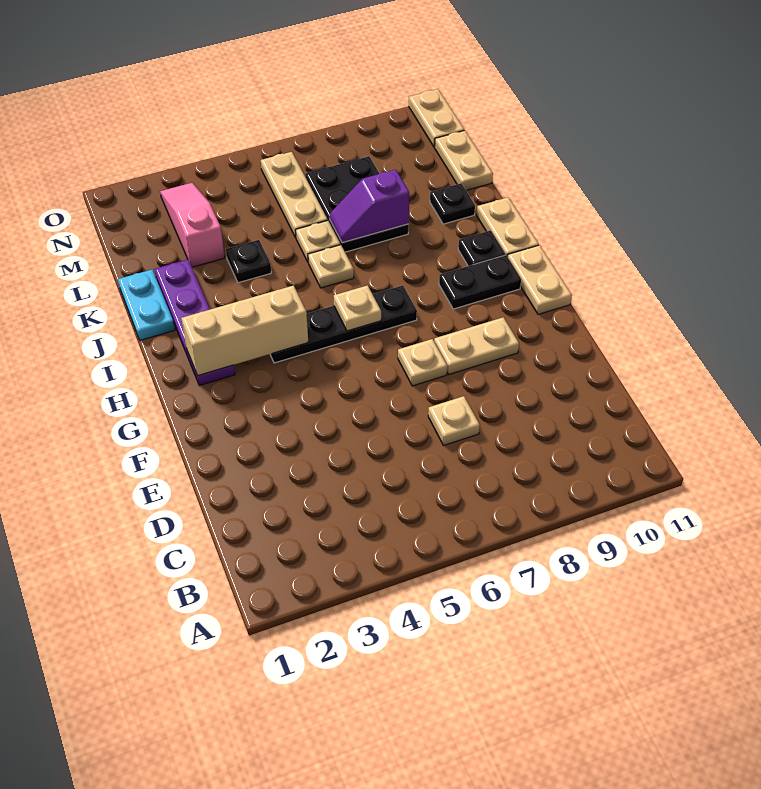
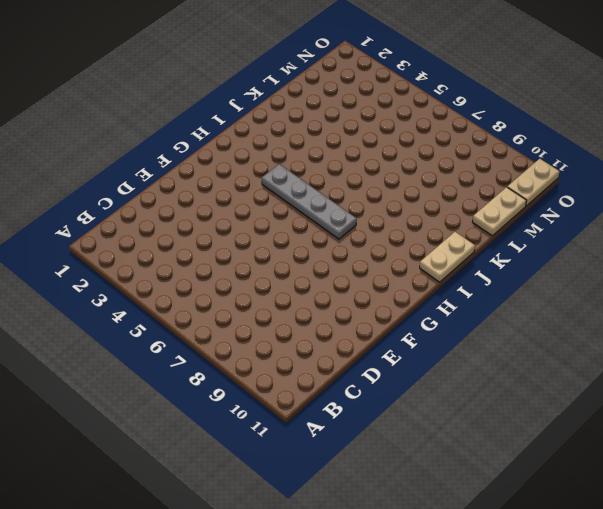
grey plate H4:H7 level 1 -> black plate H4:H7 level 1
none -> tan plate D7 level 1
none -> tan plate F7 level 1
none -> tan plate F8:F9 level 1

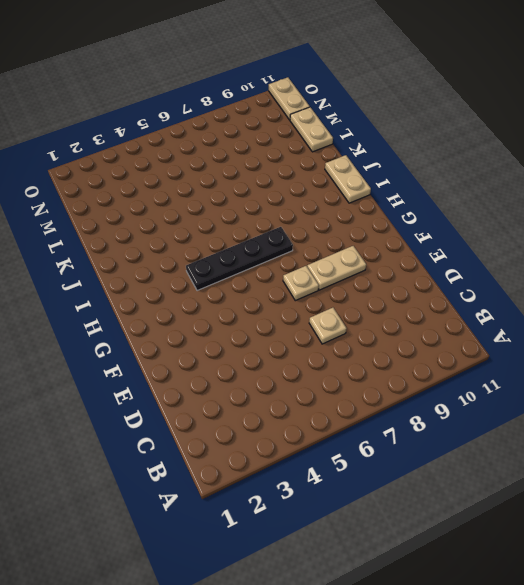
none -> tan plate G11:H11 level 1
none -> purple plate H2:K2 level 1
none -> black plate H9:H10 level 1

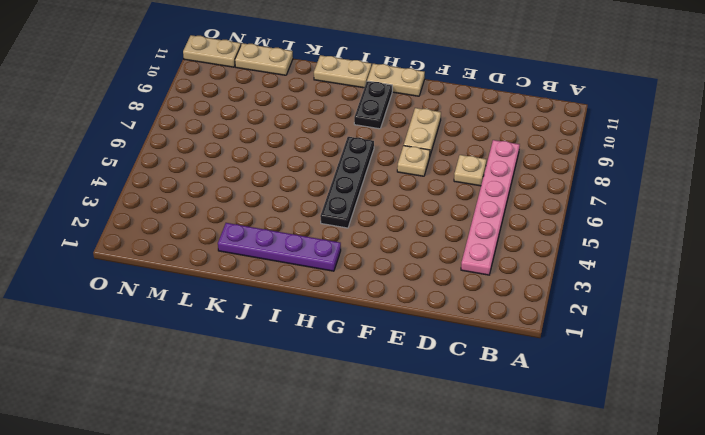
pink plate C3:C8 level 1 -> none
none -> black plate I10 level 1
none -> cyan plate J1:K1 level 1
none -> tan plate J6 level 1

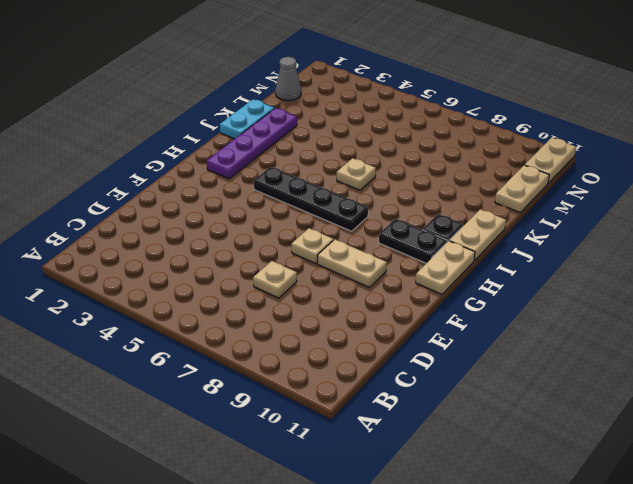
grey cone M1 level 1 -> none
none -> black plate K4 level 1
none -> tan plate K6 level 1
none -> black plate K7:M8 level 1

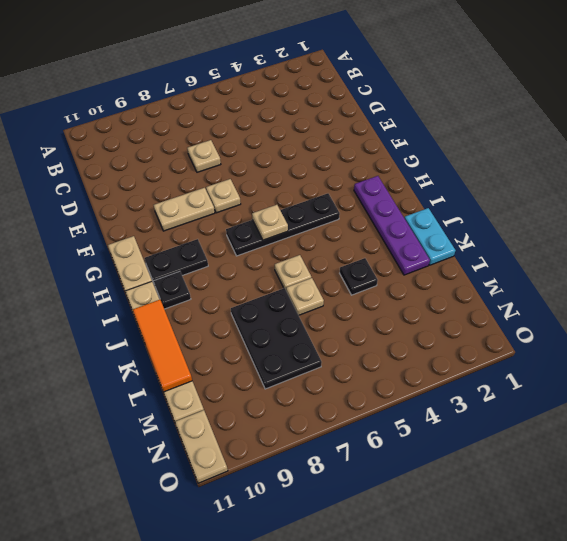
orange tile J11:L11 level 2 -> none
none -> black plate K10 level 1
none -> pink slope L3:N3 level 1 top L
none -> tan plate L6:N6 level 1

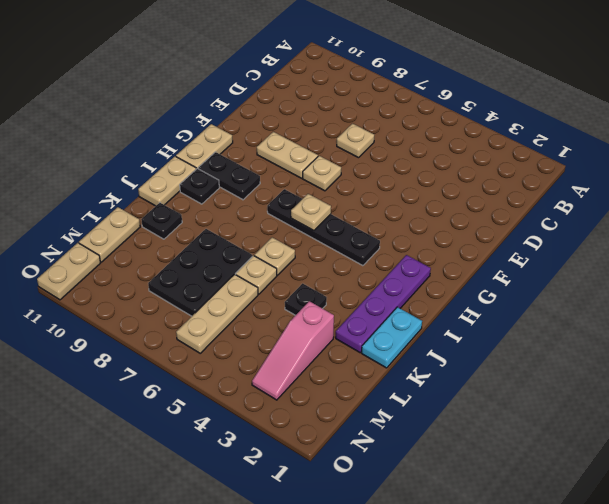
none -> tan brick H2:H4 level 2
none -> purple slope K7:K8 level 2 top 8

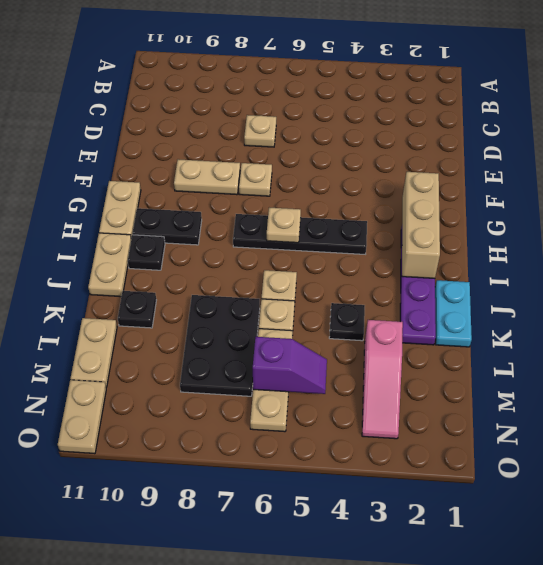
tan brick G2:I2 level 2 -> tan brick H2:H4 level 2
purple slope M5:M6 level 2 top 6 -> purple slope K7:K8 level 2 top 8

